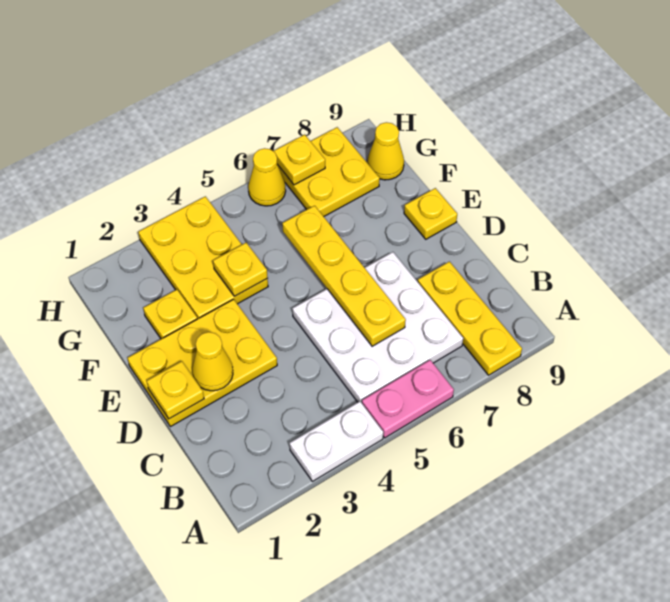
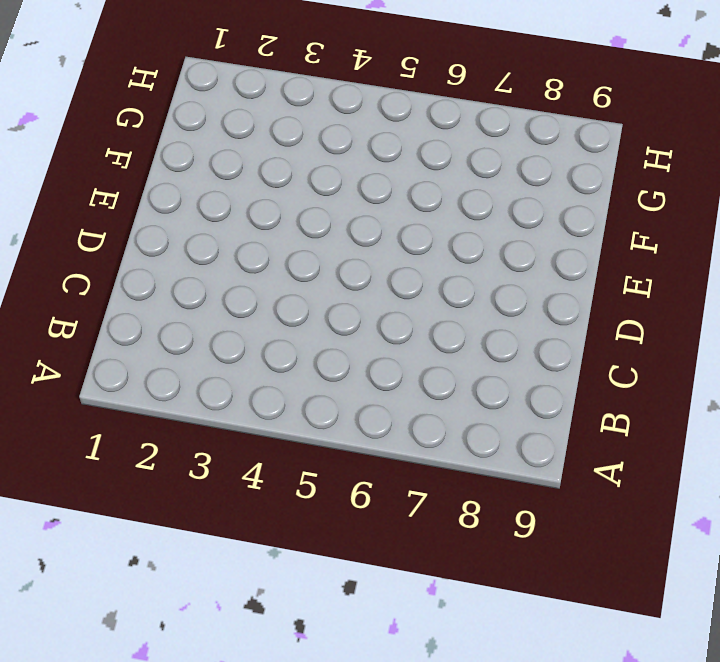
none -> white plate A3:A4 level 1
none -> pink plate A5:A6 level 1
none -> yellow plate A8:C8 level 1

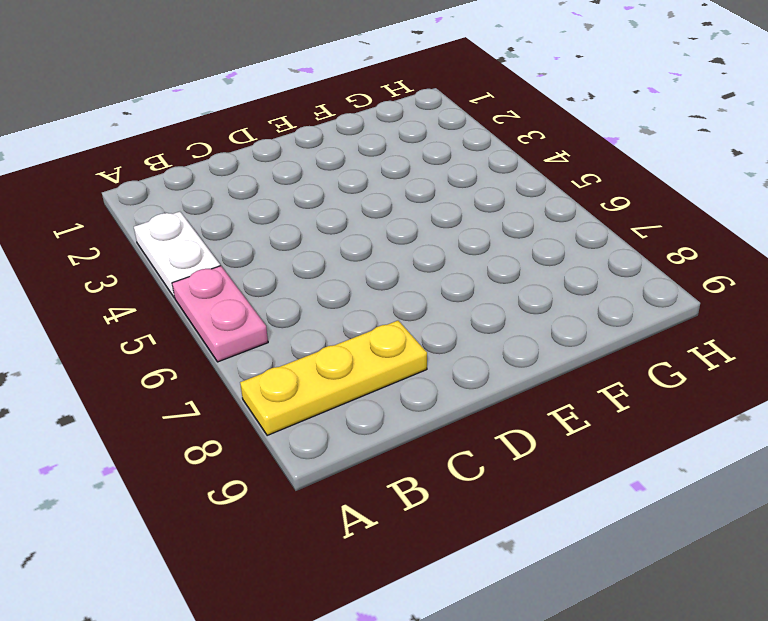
none -> white plate B5:D7 level 1
none -> yellow plate D1:E3 level 1
none -> yellow plate E9 level 1

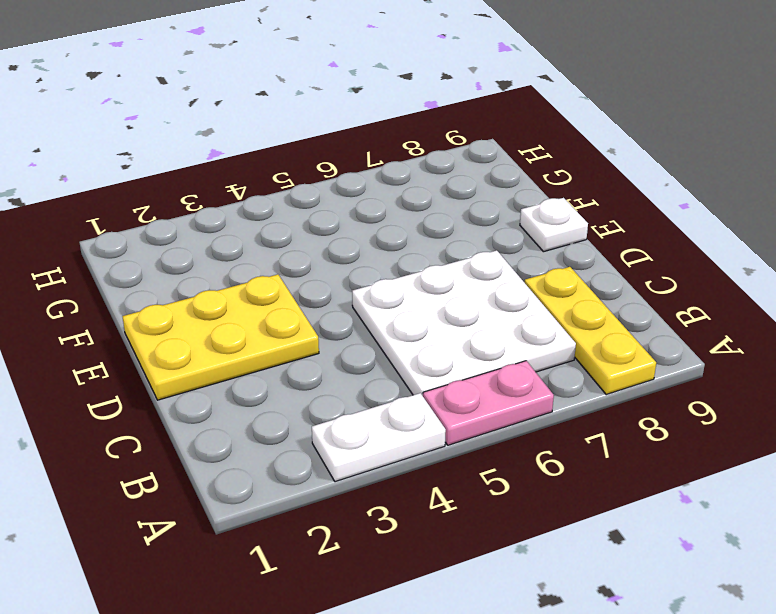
white plate E9 level 1 -> yellow plate E9 level 1
none -> yellow plate F2 level 1
none -> yellow plate F3:H4 level 1
none -> yellow plate G7:H8 level 1

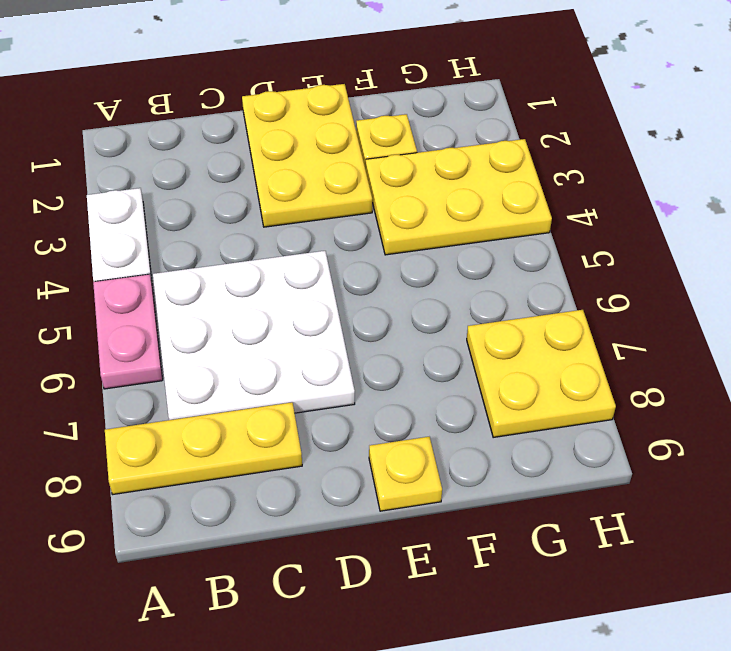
none -> yellow cone G9 level 1
none -> yellow cone H6 level 1
none -> yellow plate C6:F6 level 2

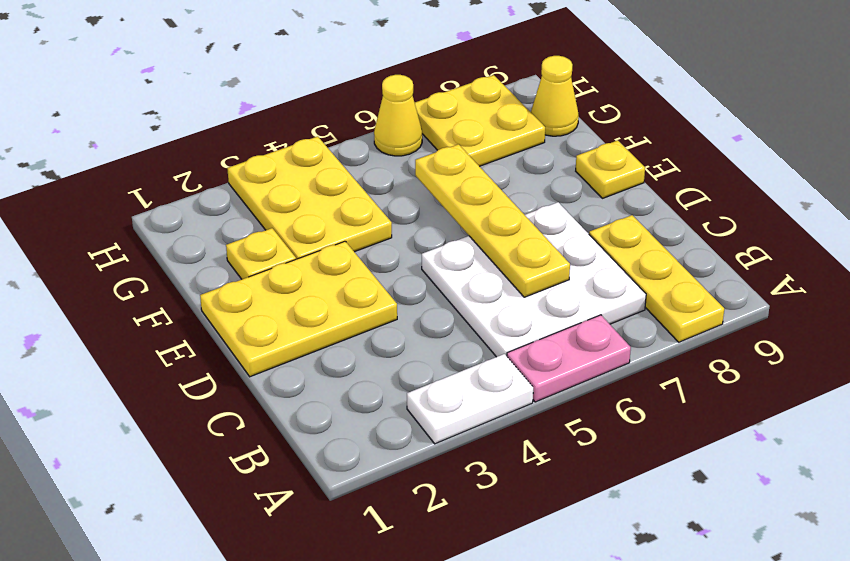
none -> yellow plate D1 level 2
none -> yellow cone D2 level 2
none -> yellow plate F4 level 2

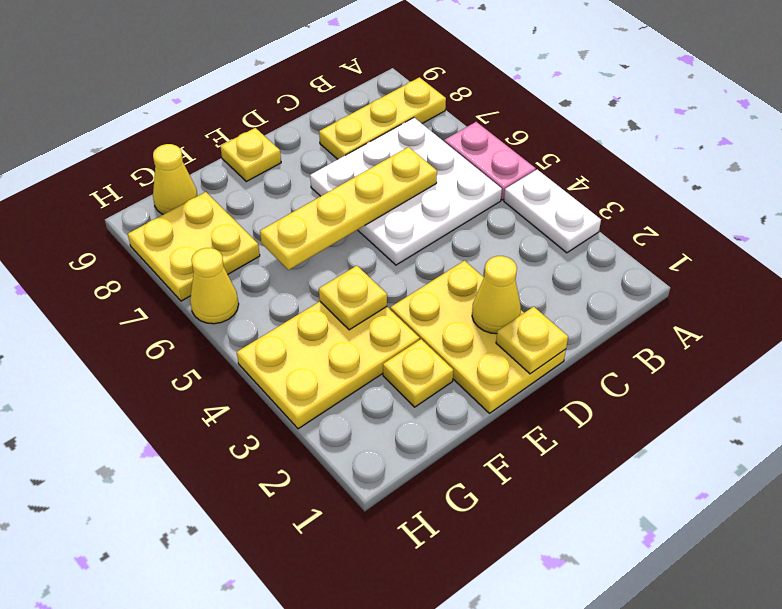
none -> yellow plate H7 level 2

